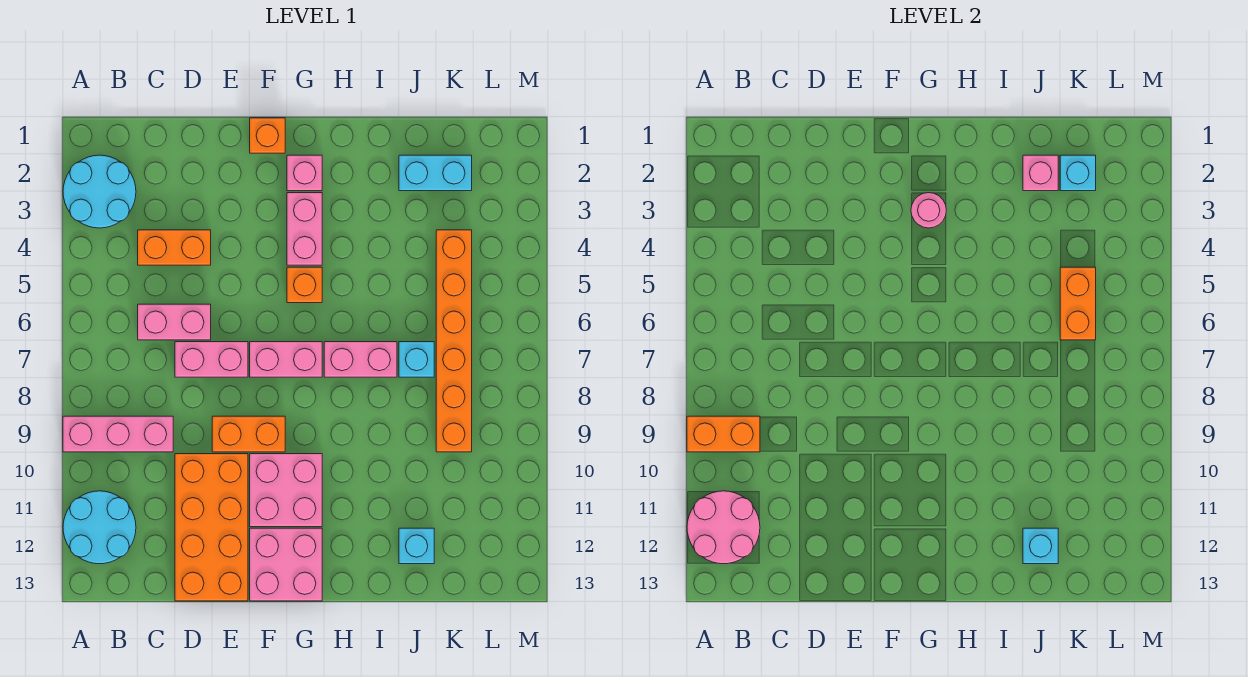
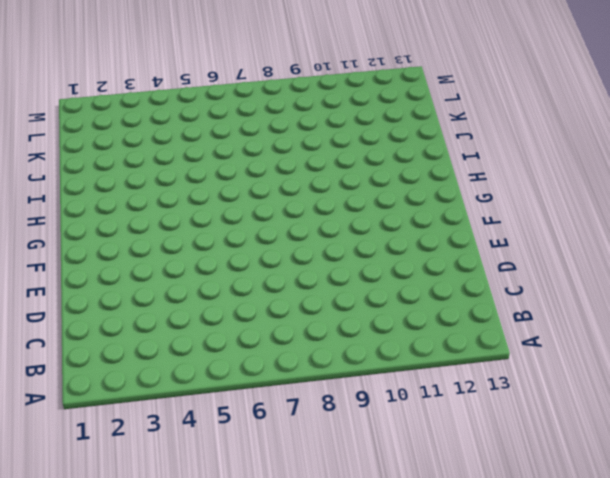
none -> cyan round brick A2:B3 level 1
none -> pink brick A9:C9 level 1
none -> cyan round brick A11:B12 level 1

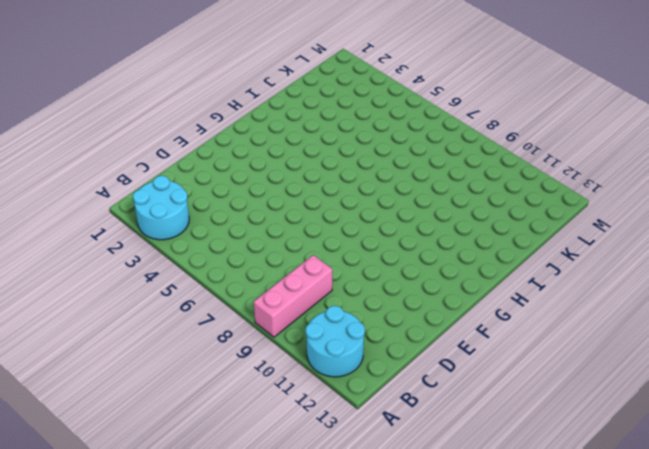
none -> orange brick C4:D4 level 1
none -> pink brick C6:D6 level 1
none -> pink brick D7:E7 level 1

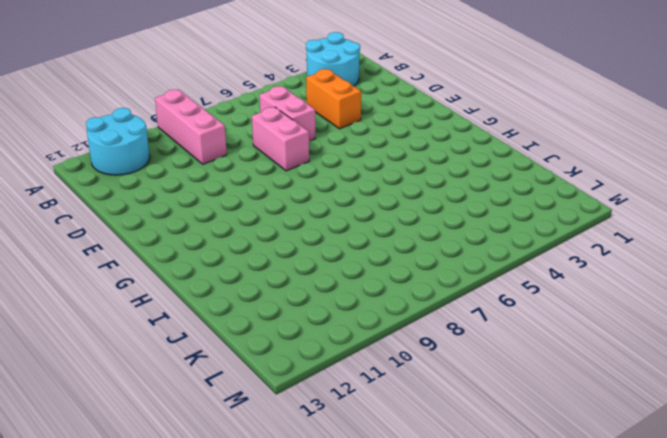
none -> orange brick D10:E13 level 1
none -> orange brick E9:F9 level 1
none -> orange brick F1 level 1

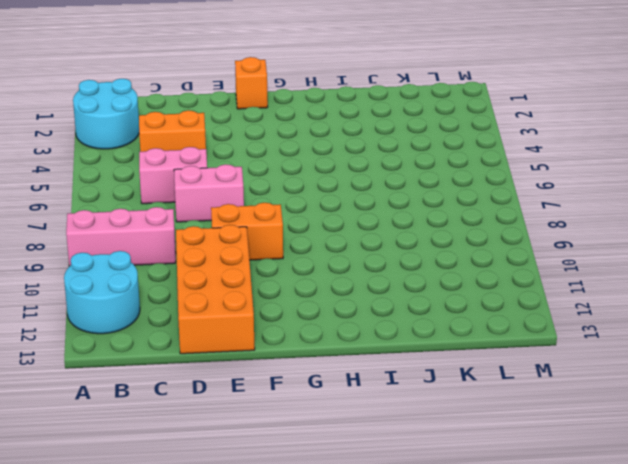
none -> pink brick F7:G7 level 1
none -> pink brick F10:G11 level 1
none -> pink brick F12:G13 level 1

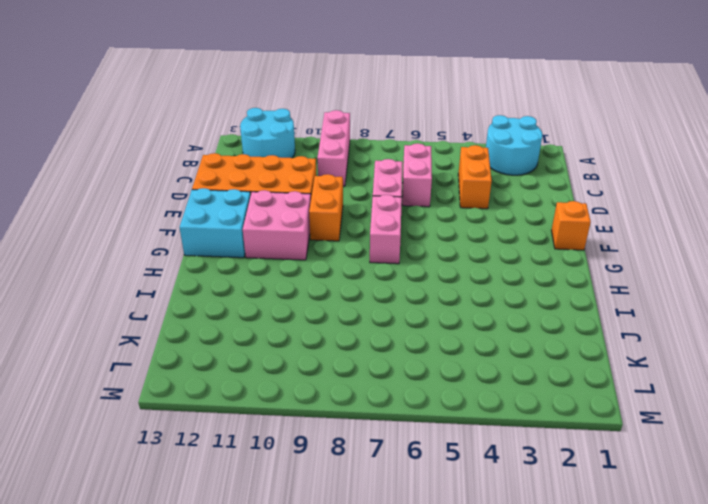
cyan brick F12:G13 level 1 -> pink brick F12:G13 level 1
none -> pink brick G2 level 1
none -> pink brick G3:G4 level 1
none -> orange brick G5 level 1

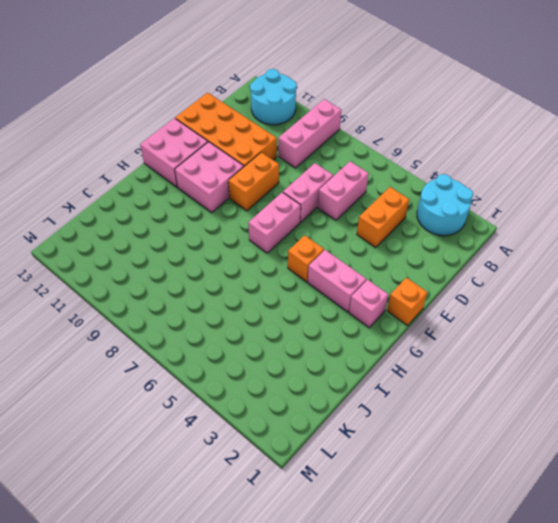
none -> pink brick H7:I7 level 1
none -> cyan brick J2:K2 level 1
none -> cyan brick J7 level 1

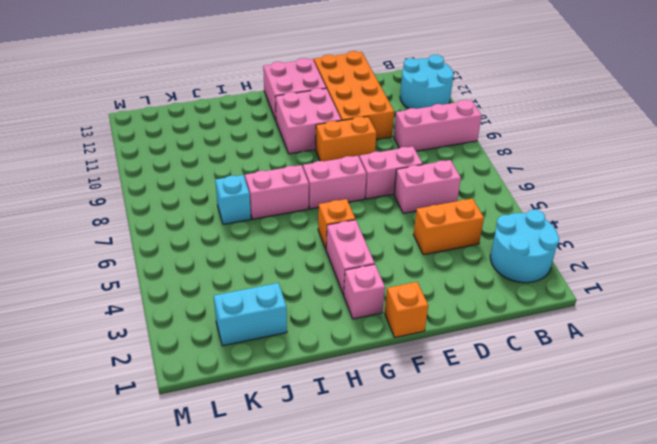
none -> cyan brick J12 level 1
none -> orange brick K4:K9 level 1
none -> orange brick A9:B9 level 2

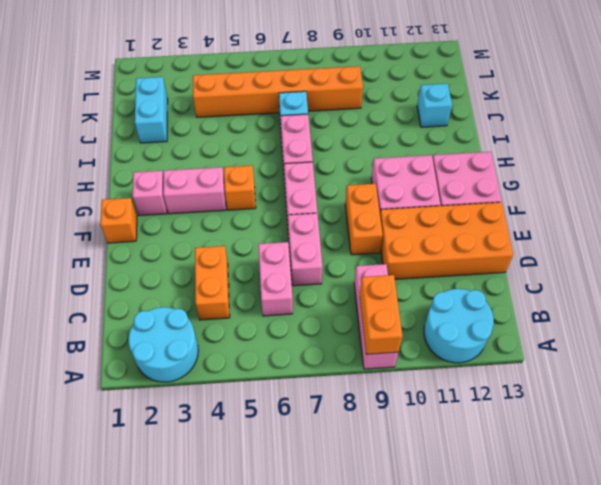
none -> pink round brick A11:B12 level 2
none -> pink round brick G3 level 2
none -> pink brick J2 level 2

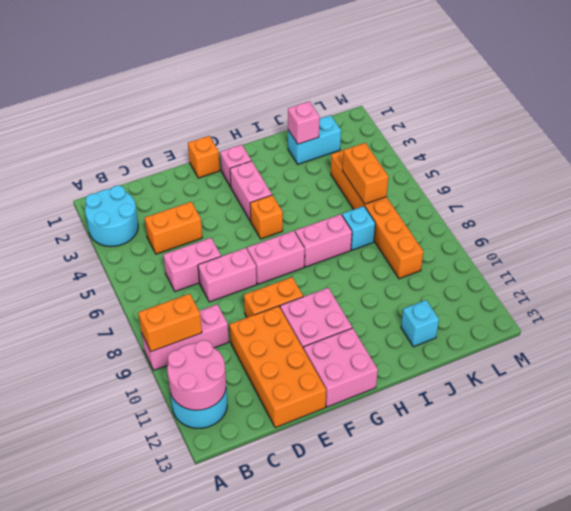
none -> pink round brick G3 level 2
none -> cyan brick J12 level 2
none -> cyan brick K2 level 2

